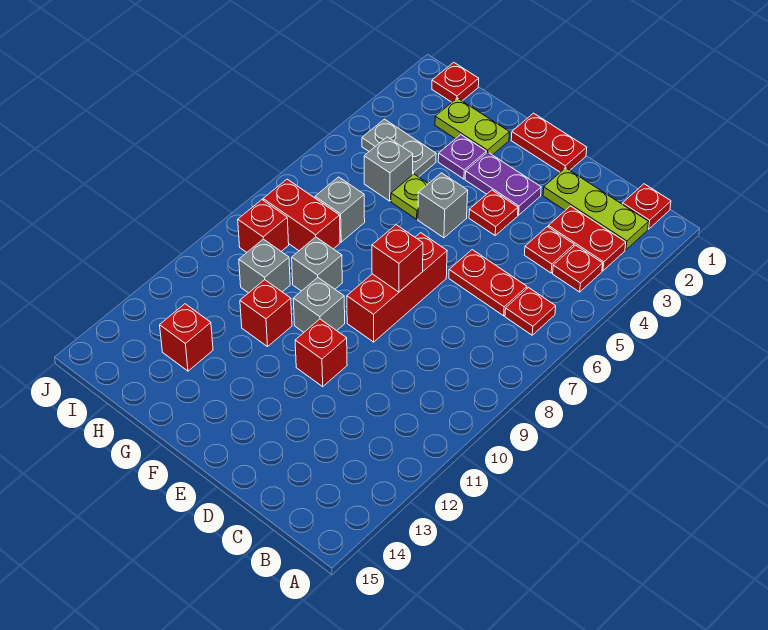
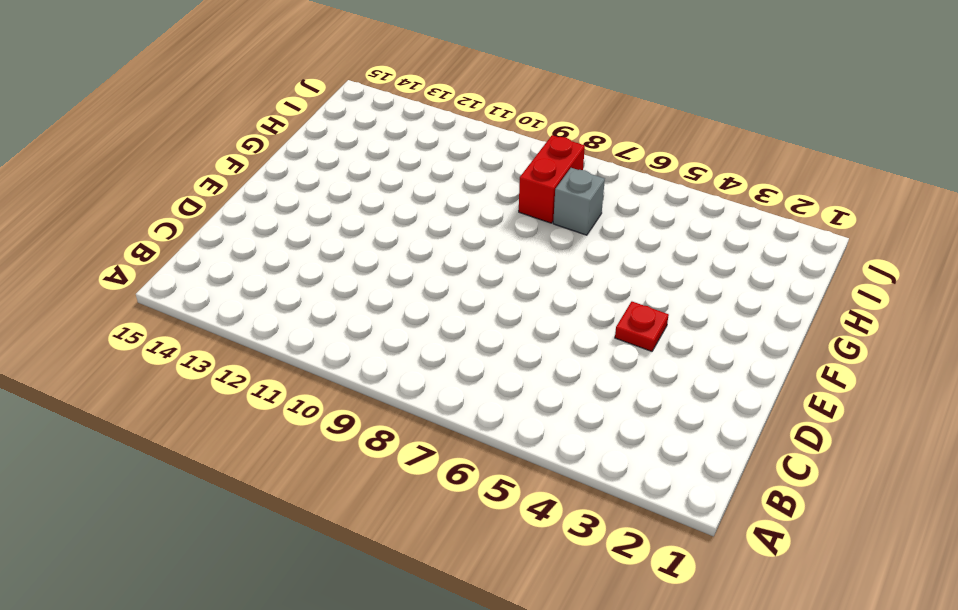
none -> red plate B1 level 1
none -> lime plate B2:D2 level 1
none -> red plate B3:C3 level 1

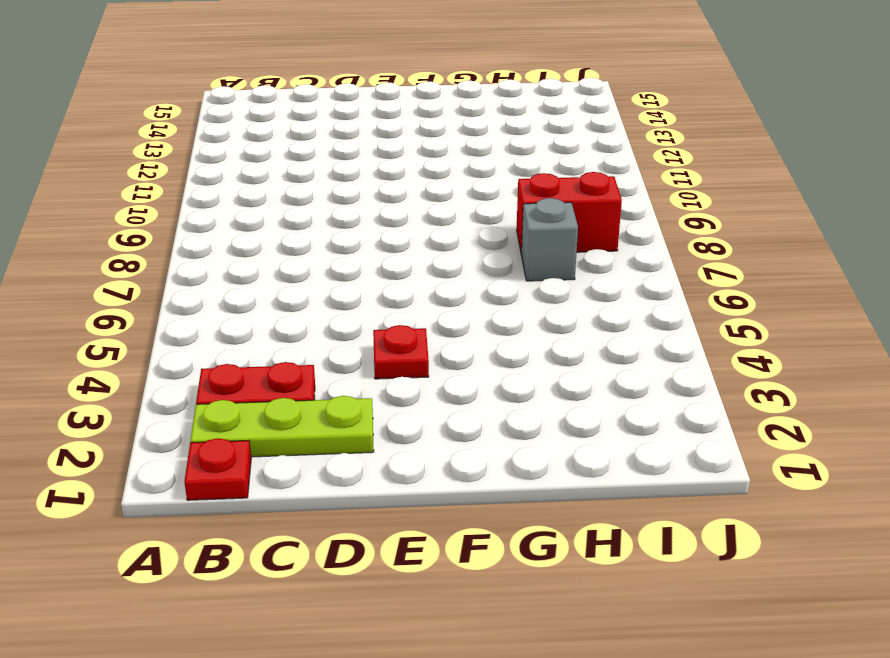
none -> red plate B4 level 1
none -> red plate B6 level 1
none -> red plate C4 level 1

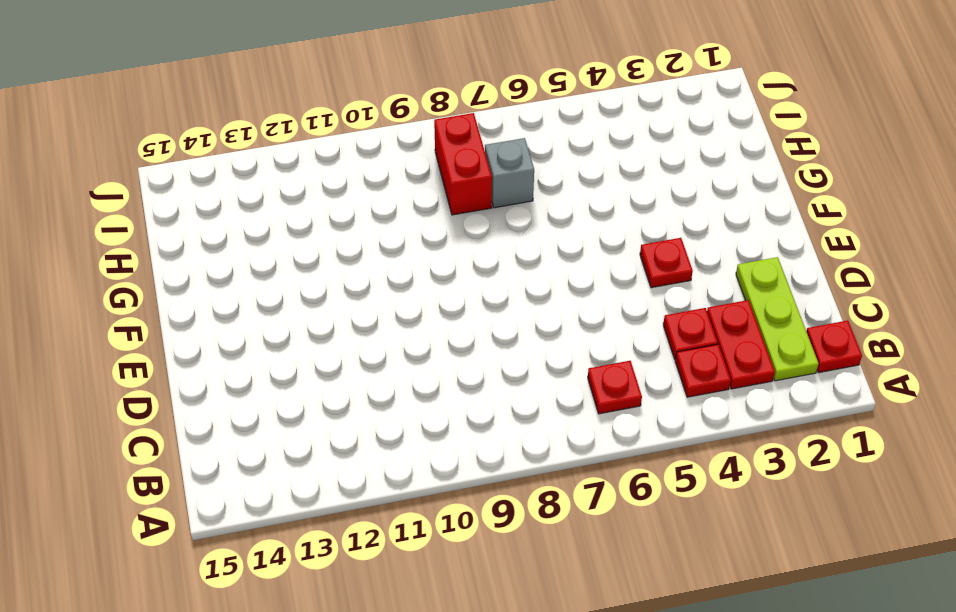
none -> red plate C6:D6 level 1
none -> red plate E1:F1 level 1
none -> purple plate E3:F3 level 1

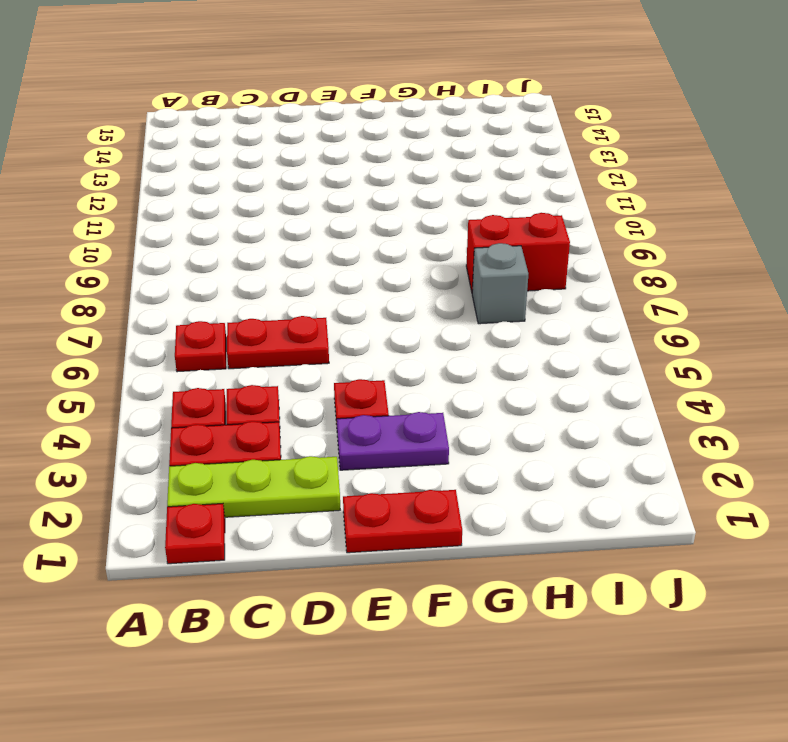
none -> red brick E7:E9 level 1
none -> red brick E11 level 1
none -> grey brick F5 level 1

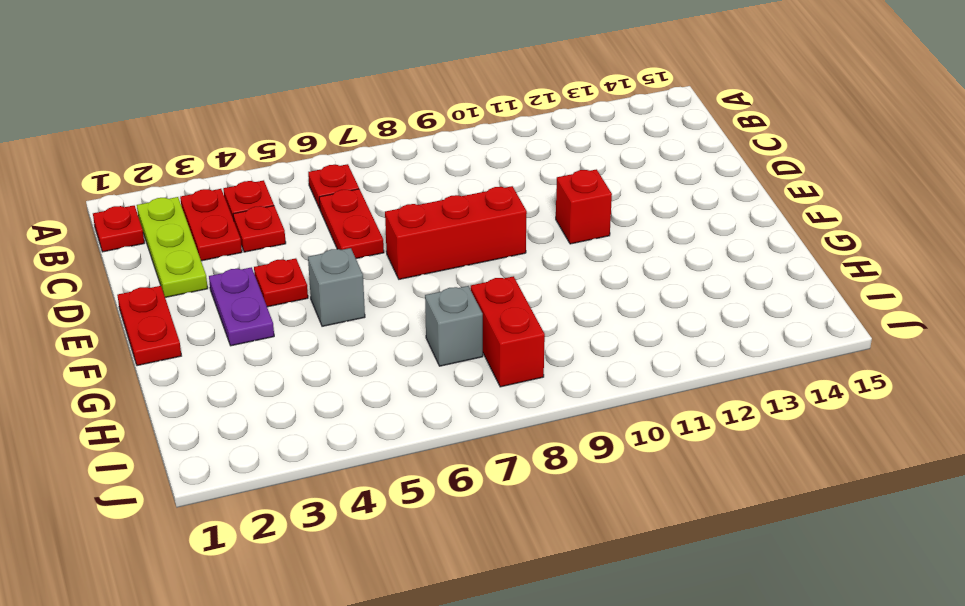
none -> grey brick F10 level 1
none -> lime plate G2:H2 level 1
none -> purple plate G3 level 1

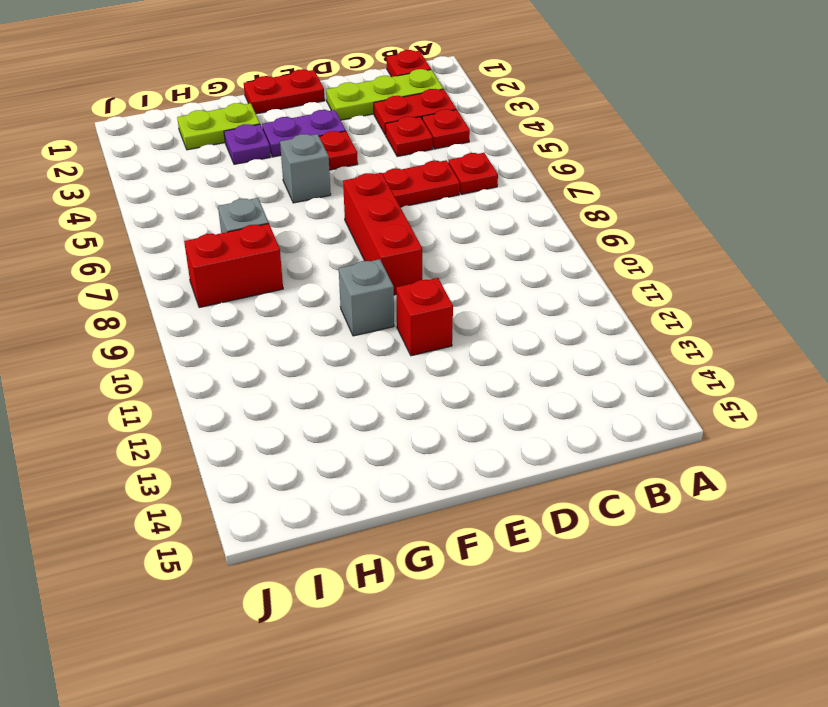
none -> lime plate G5 level 1
none -> grey brick G9 level 1
none -> red brick G11 level 1

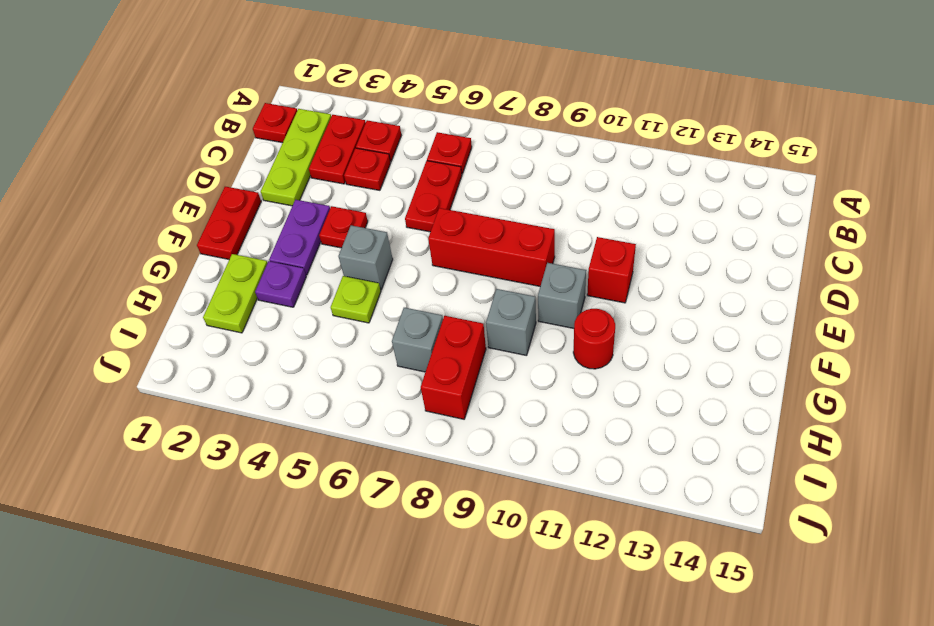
red round brick G11 level 1 -> red brick G11 level 1
none -> grey plate H4:I4 level 1
none -> grey brick H5 level 1
none -> grey brick H10 level 1

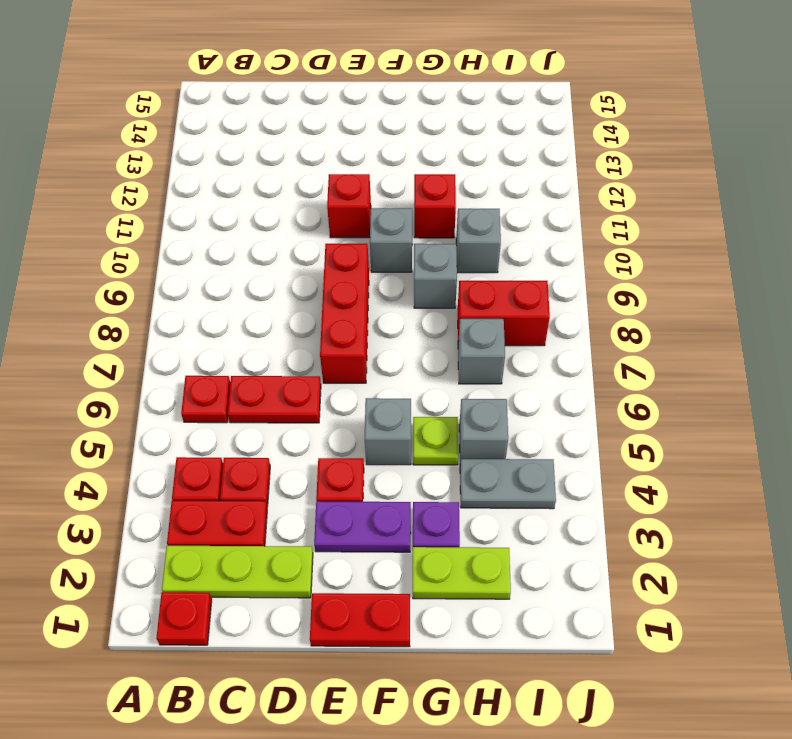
none -> red brick H13 level 1
none -> red plate I1 level 1
none -> red brick I9 level 1

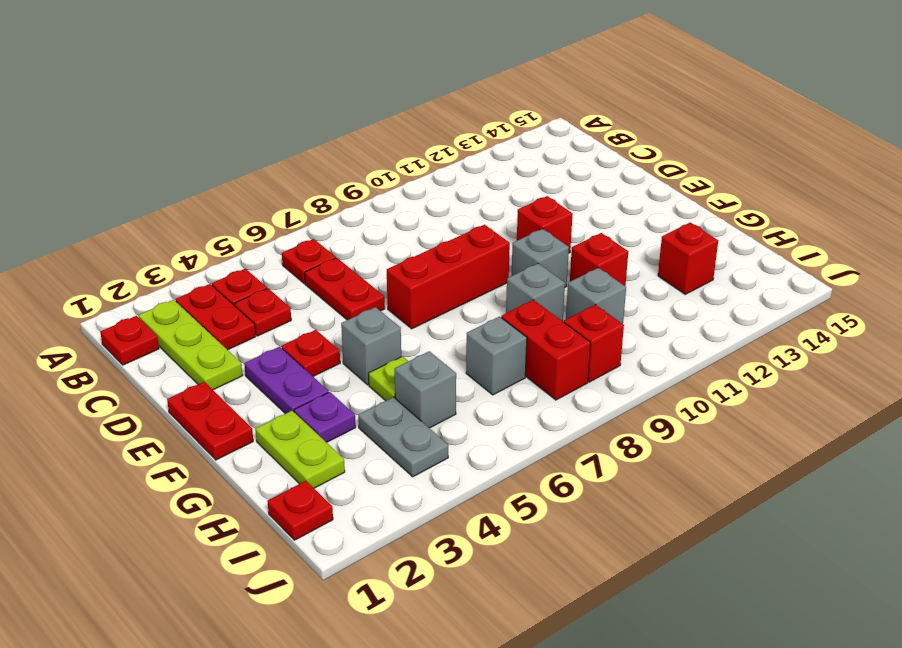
none -> red brick E8 level 2

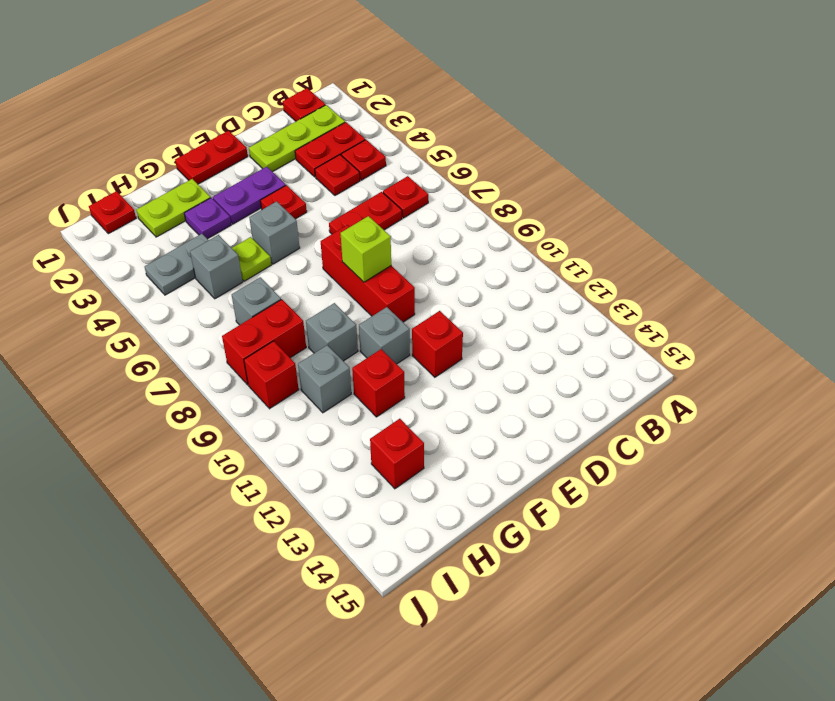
lime brick E8 level 2 -> red brick E8 level 2

